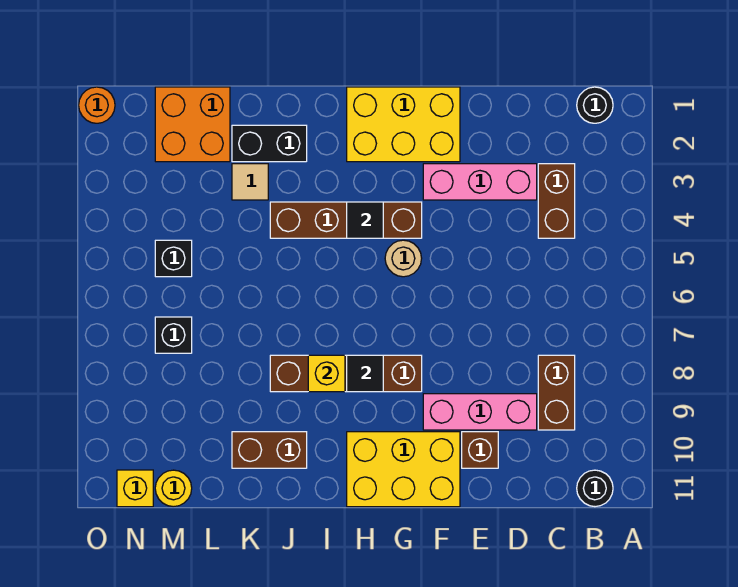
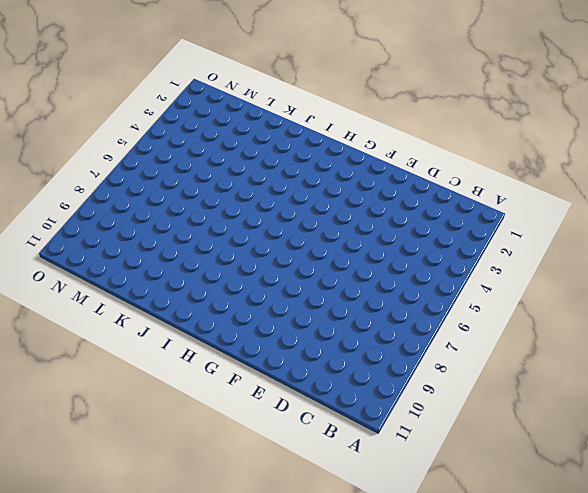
none -> black round brick B1 level 1
none -> black round brick B11 level 1
none -> brown brick C3:C4 level 1

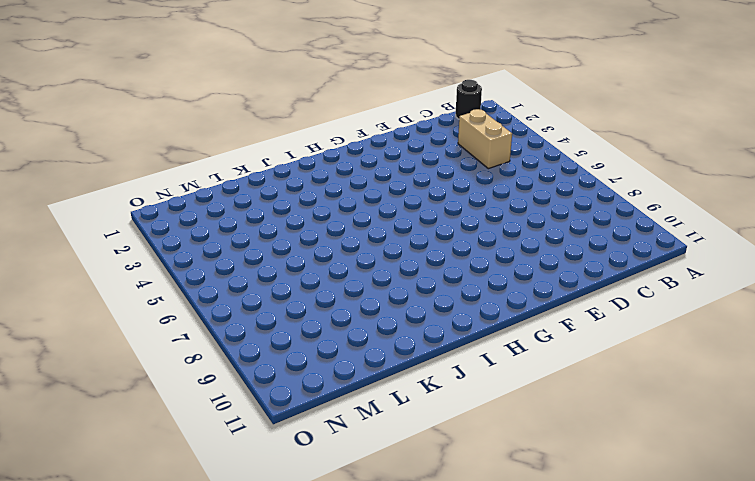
tan brick C3:C4 level 1 -> brown brick C3:C4 level 1
none -> black round brick B11 level 1
none -> brown brick C8:C9 level 1
none -> pink brick D3:F3 level 1

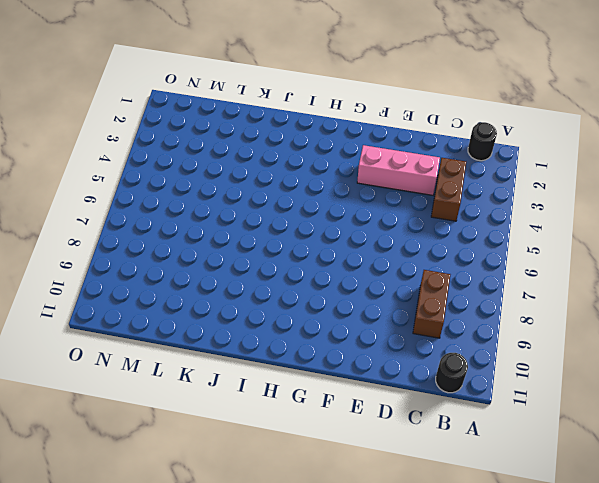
none -> pink brick D9:F9 level 1
none -> brown brick E10 level 1
none -> yellow brick F1:H2 level 1

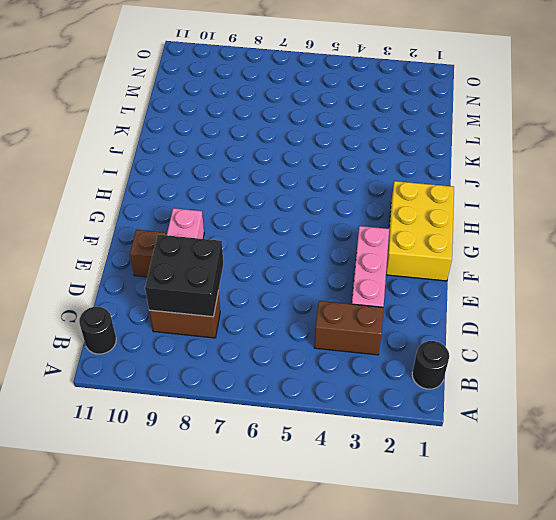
black brick C8:D9 level 2 -> none
none -> yellow brick F10:H11 level 1
none -> brown brick G4:J4 level 1
none -> tan round brick G5 level 1

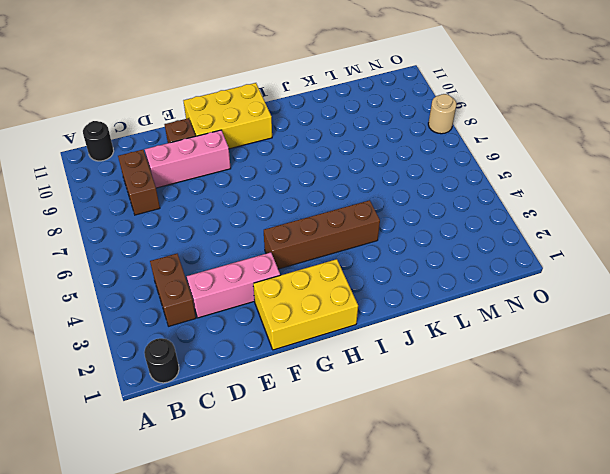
tan round brick O8 level 1 -> tan round brick G5 level 1
none -> brown brick G8:J8 level 1
none -> black brick J2:K2 level 1
none -> brown brick J10:K10 level 1

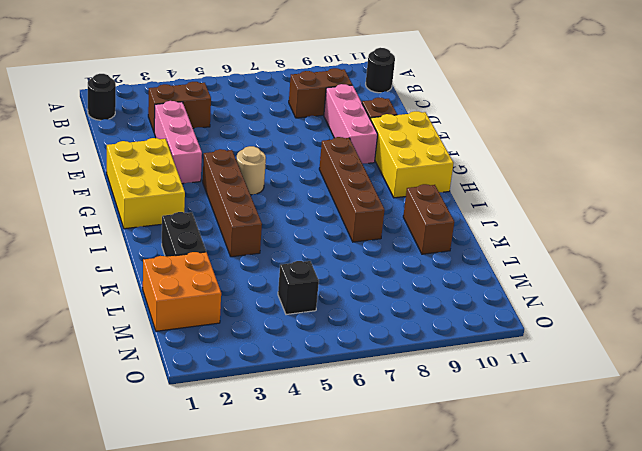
none -> tan tile K3 level 1
none -> black brick M7 level 1
none -> yellow round brick M11 level 1

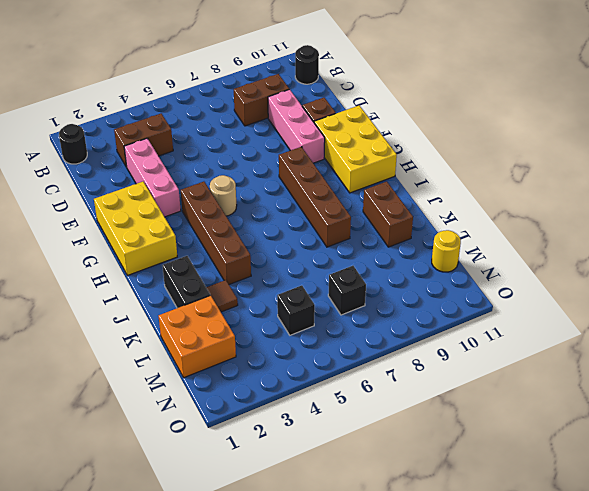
brown tile K3 level 1 -> tan tile K3 level 1
none -> yellow brick N11 level 1
none -> orange round brick O1 level 1
none -> black tile H4 level 2

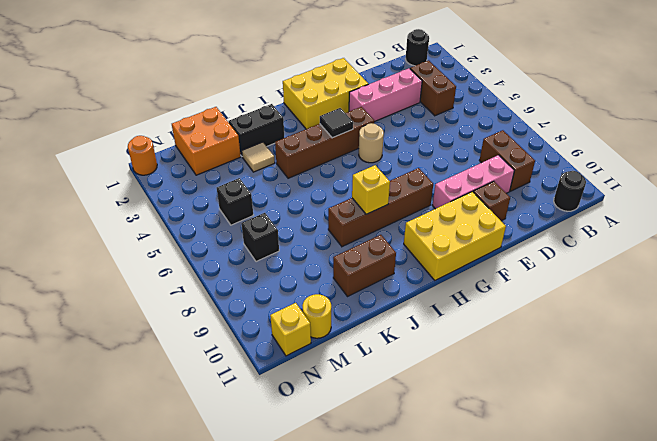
none -> black tile H8 level 2

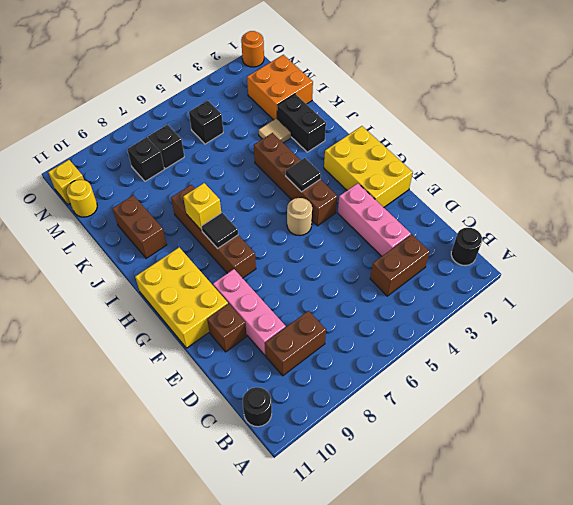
black brick M8 level 1 -> none

